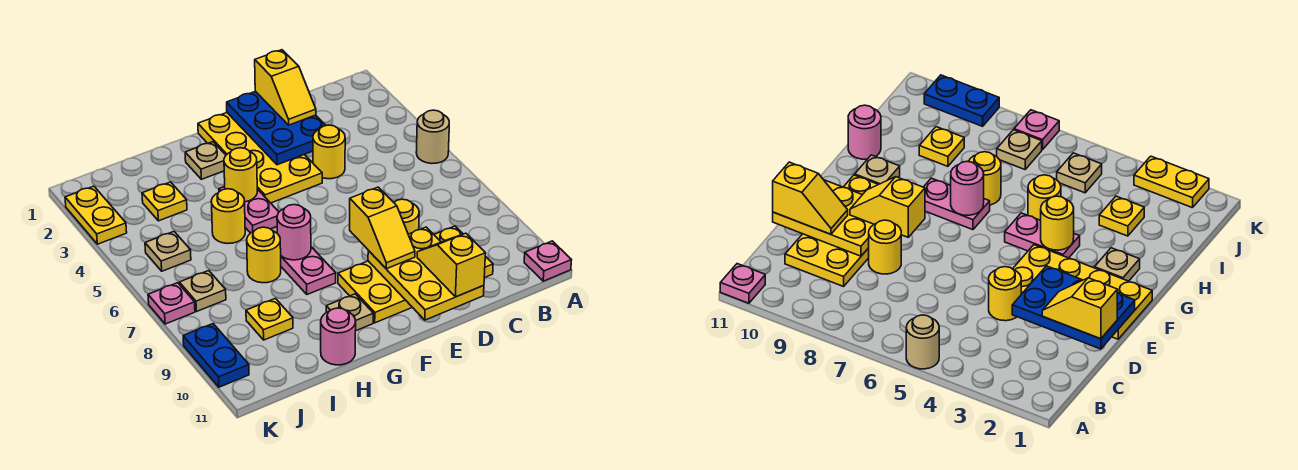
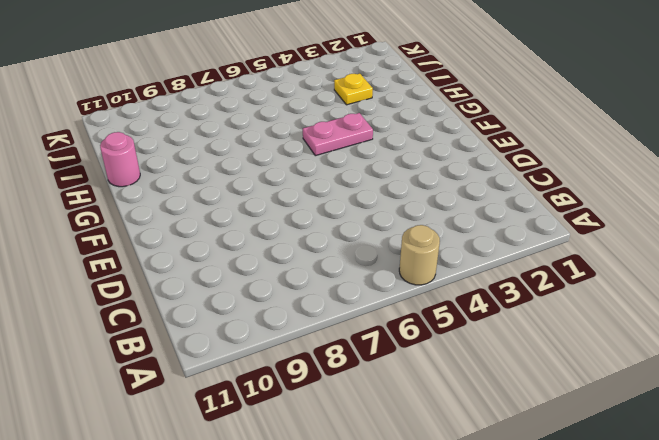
none -> pink plate A11 level 1
none -> yellow plate C9:F10 level 1
none -> yellow round brick D4 level 1

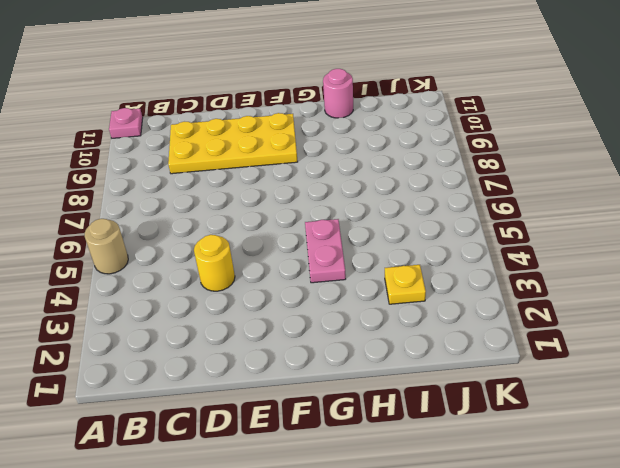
none -> yellow round brick D8 level 1
none -> yellow plate E1:F4 level 1
none -> tan plate G2 level 1

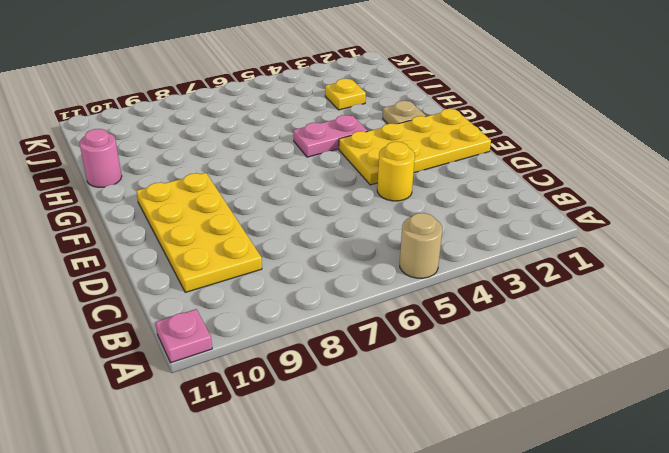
none -> yellow round brick D8 level 1
none -> pink plate G7:G8 level 1
none -> tan plate G10 level 1

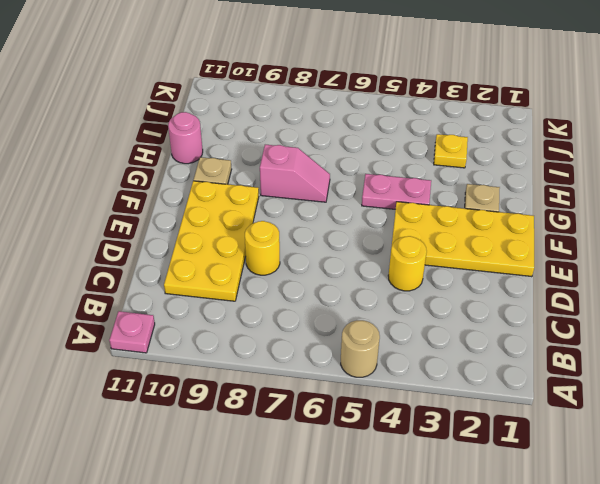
pink slope G7:G8 level 1 top 8 -> pink plate G7:G8 level 1
none -> yellow round brick H5 level 1
none -> yellow round brick H7 level 1
none -> yellow plate I9 level 1

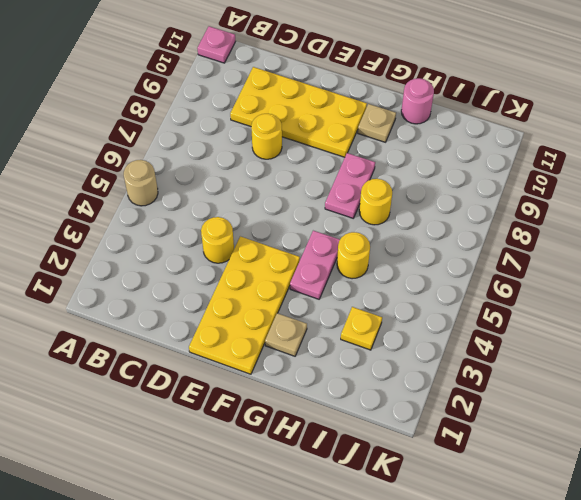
none -> yellow plate I9 level 1
none -> tan plate J5 level 1
none -> tan plate J7 level 1

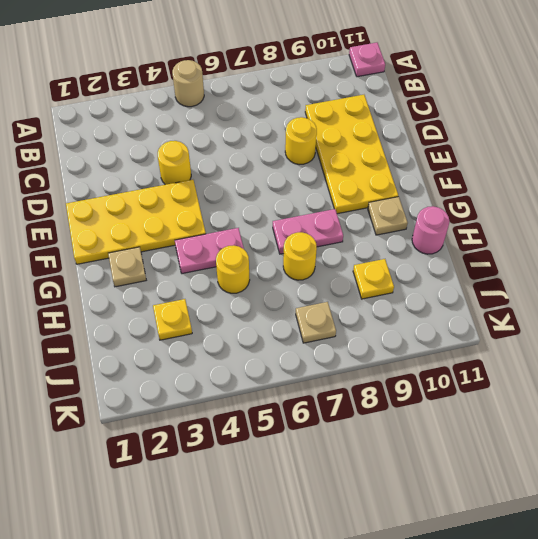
none -> tan plate J5 level 1
none -> yellow plate K2:K3 level 1
none -> pink plate K7 level 1

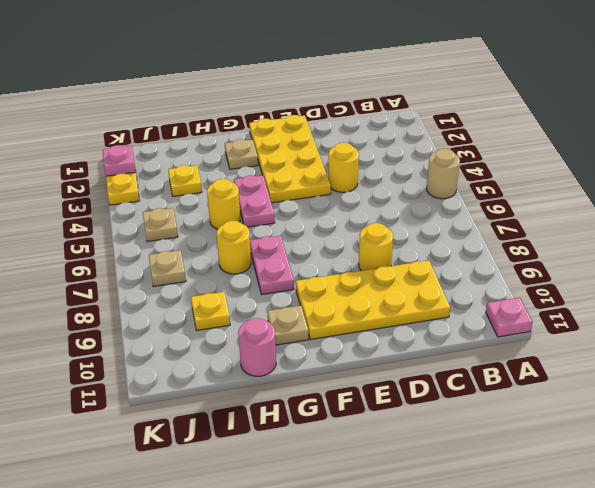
pink plate K2 level 2 -> pink plate K7 level 1
none -> blue plate K9:K10 level 1
none -> blue plate D1:E3 level 2
none -> yellow plate D9:E11 level 2

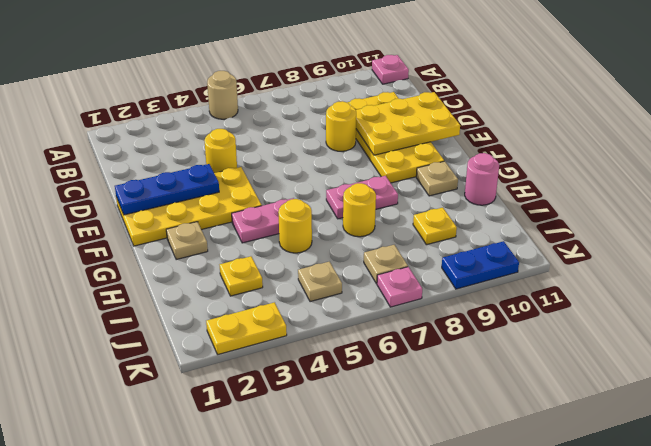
blue plate E1:E3 level 2 -> blue plate D1:E3 level 2
none -> yellow round brick G4 level 2
none -> pink round brick G7 level 2
none -> yellow slope D1:D2 level 3 top 1

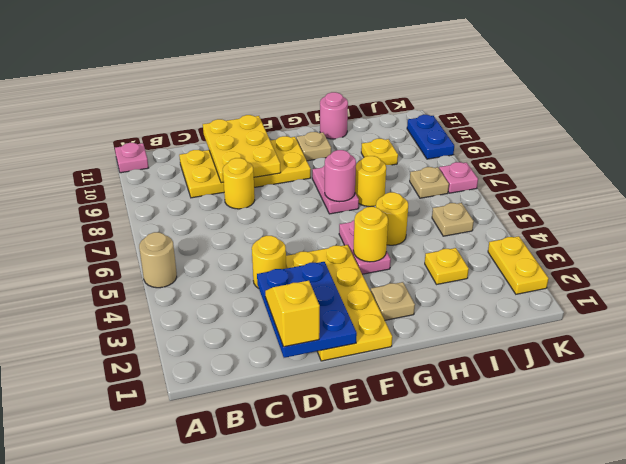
none -> yellow slope D10:D11 level 3 top 11
none -> yellow slope E8:E9 level 3 top 8

